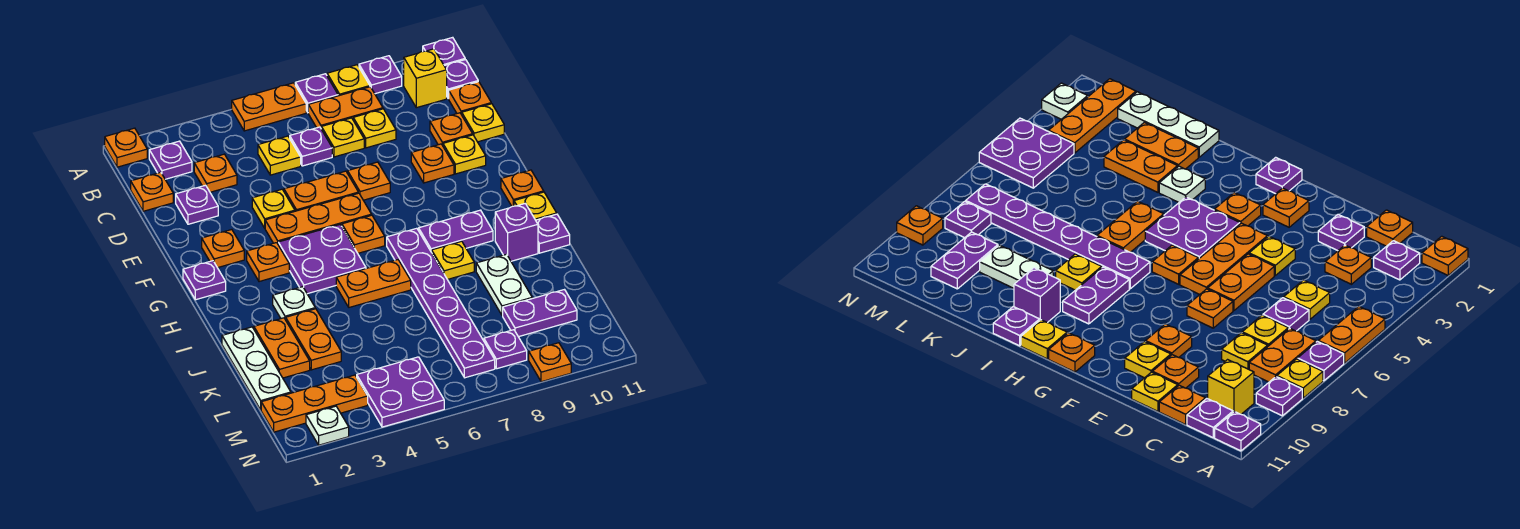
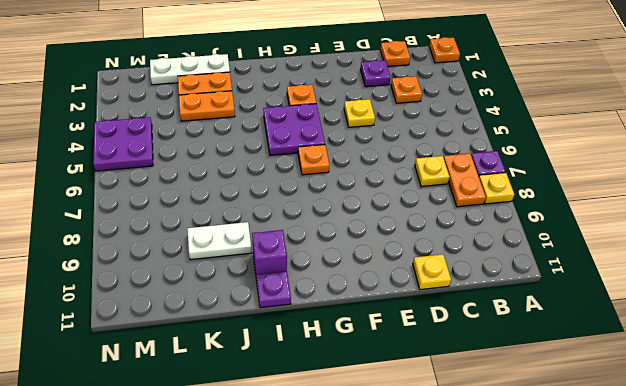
none -> orange plate A5:A6 level 1
none -> purple plate A9 level 1
none -> purple plate A11 level 1
none -> purple plate B2 level 1

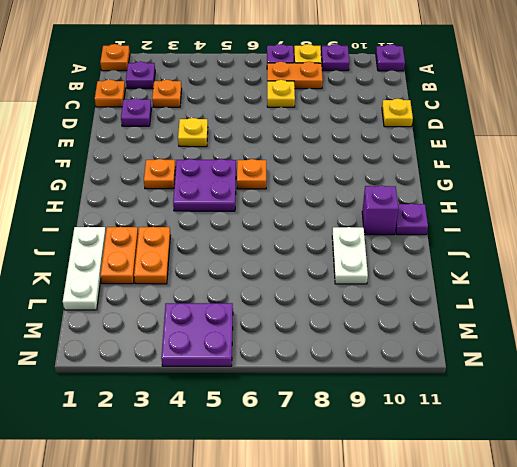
none -> orange plate A5:A6 level 1
none -> yellow brick B10 level 1
none -> purple plate B11 level 1
none -> yellow plate C5 level 1

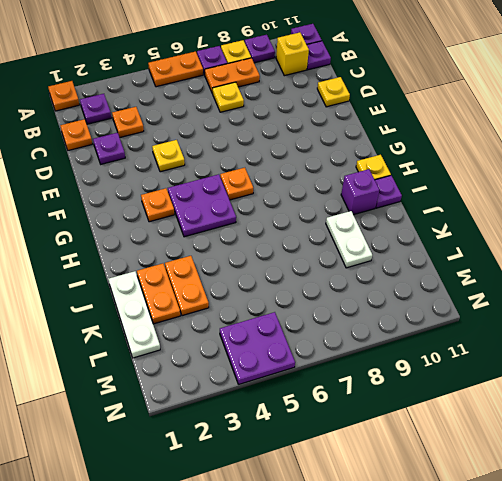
none -> yellow plate C5 level 1
none -> purple plate C6 level 1
none -> yellow plate C8 level 1
none -> orange plate C11 level 1

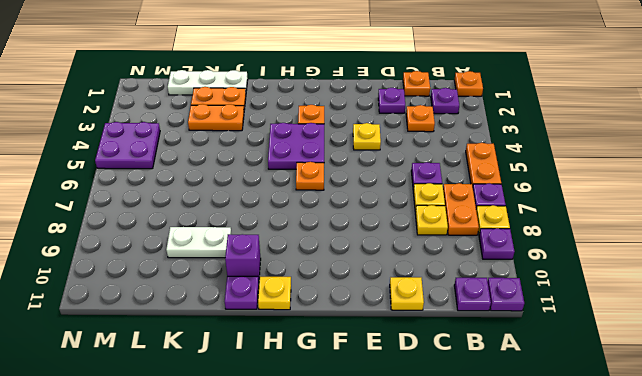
none -> yellow brick B10 level 1
none -> yellow plate C5 level 1
none -> orange plate C11 level 1
none -> orange plate D10 level 1

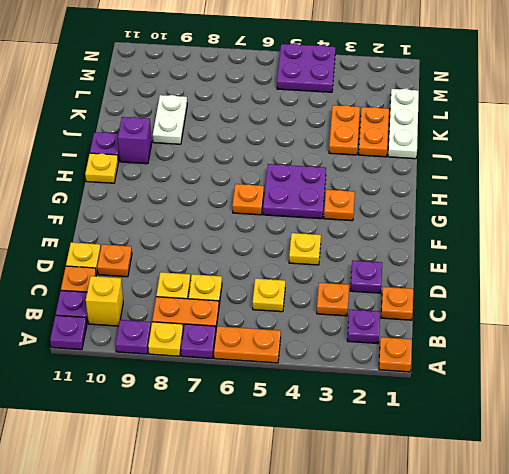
none -> purple plate C6 level 1
none -> orange plate E5:E6 level 1
none -> orange plate E7 level 1
none -> orange plate E9 level 1

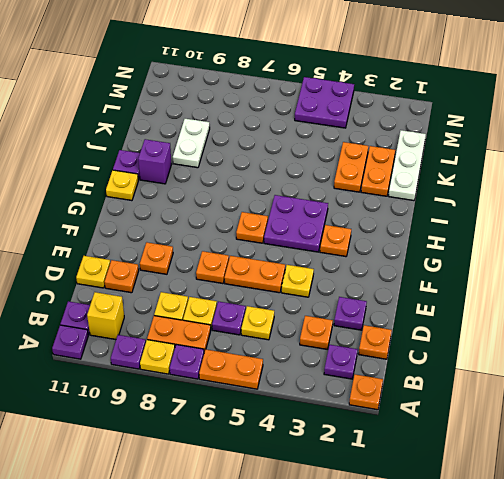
none -> orange plate C11 level 1
none -> yellow plate E10 level 1
none -> orange plate F2 level 1
none -> orange plate F4:F6 level 1

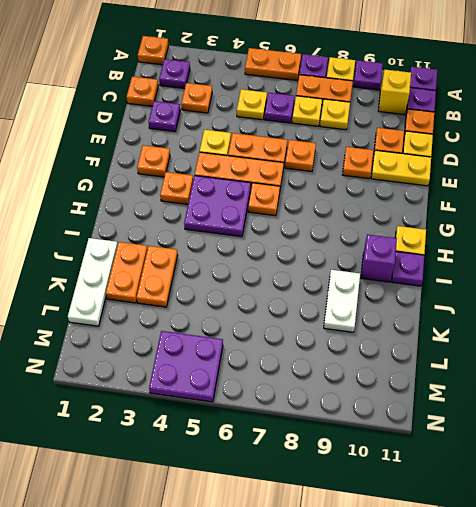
yellow plate E10:E11 level 1 -> yellow plate E10 level 1
none -> purple plate G1 level 1
none -> orange plate G11 level 1
none -> purple plate H7:M7 level 1
none -> purple plate H8:H9 level 1

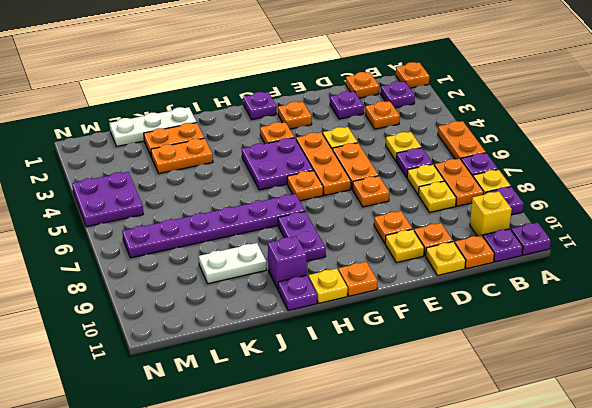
none -> white plate I3 level 1
none -> orange plate I5:I6 level 1
none -> yellow plate I8 level 1
none -> purple plate L9:L10 level 1

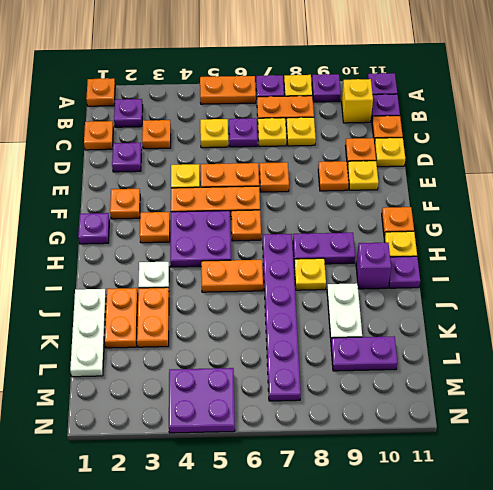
none -> orange plate M1:M3 level 1
none -> purple plate M8 level 1
none -> white plate N2 level 1
none -> orange plate N9 level 1

